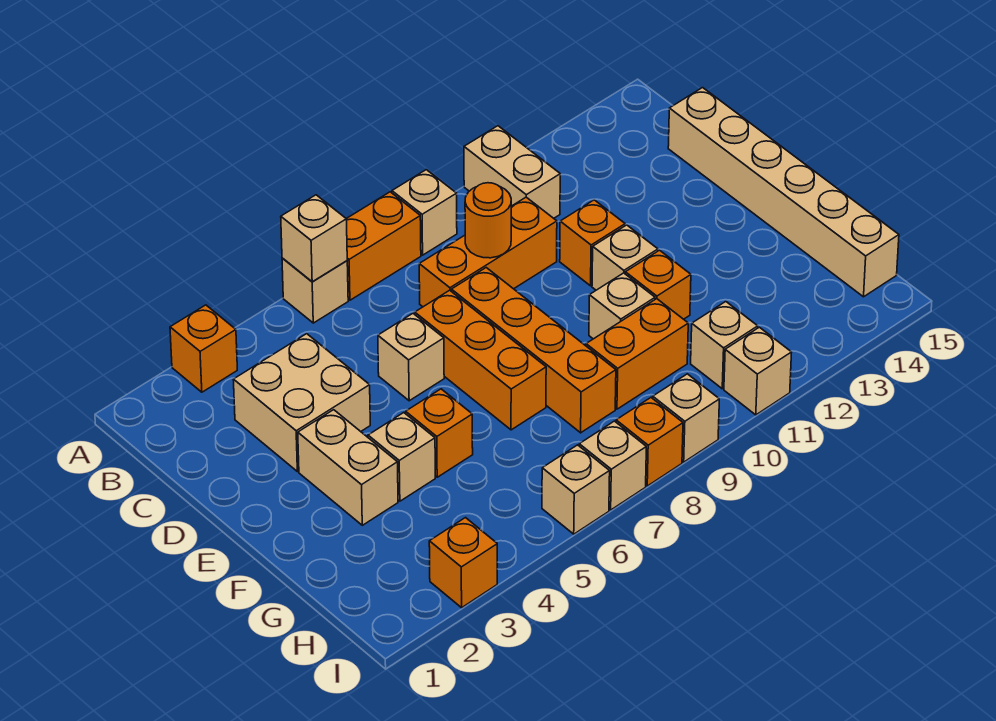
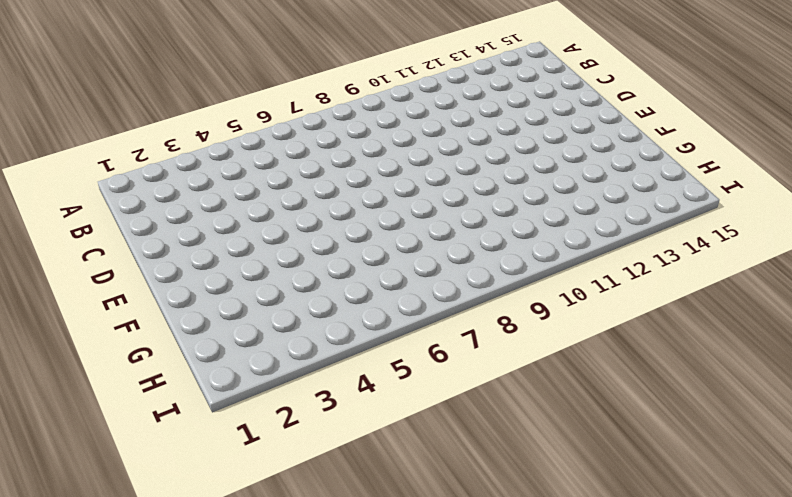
none -> orange brick A3 level 1
none -> tan brick A6 level 1
none -> orange brick A7:A8 level 1

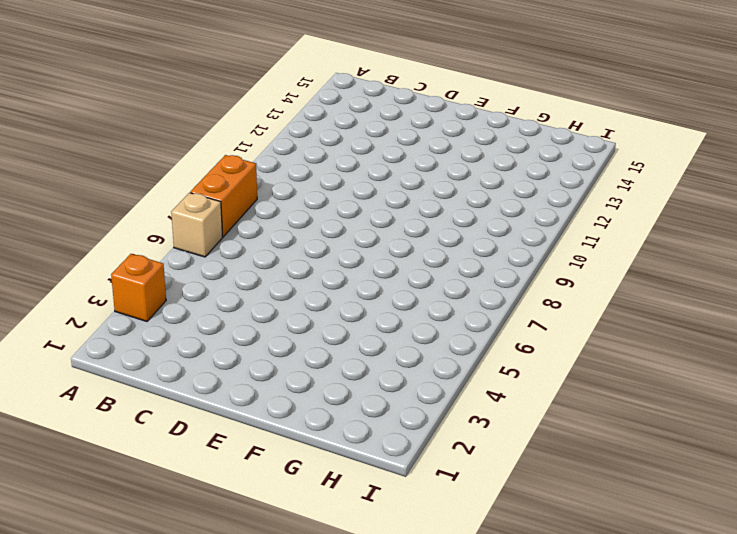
none -> tan brick A9 level 1
none -> tan brick A11:B11 level 1
none -> tan brick C3:D4 level 1

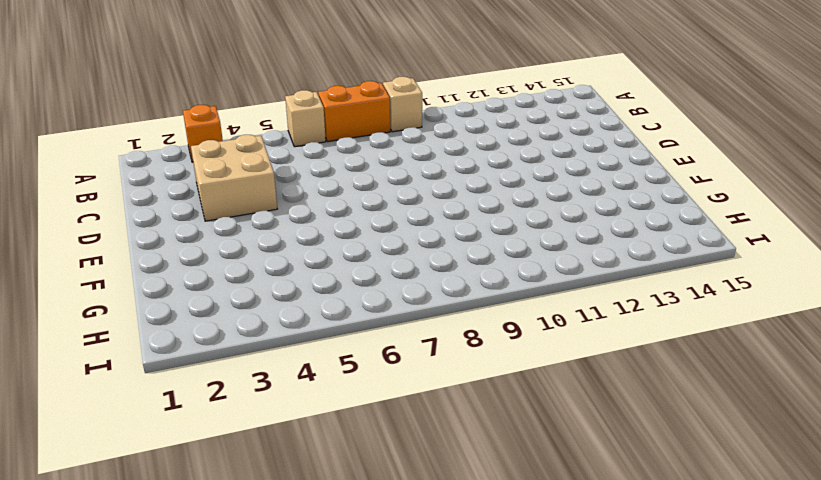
none -> tan brick A11:B11 level 1
none -> orange brick C8:C10 level 1
none -> tan brick C15:H15 level 1

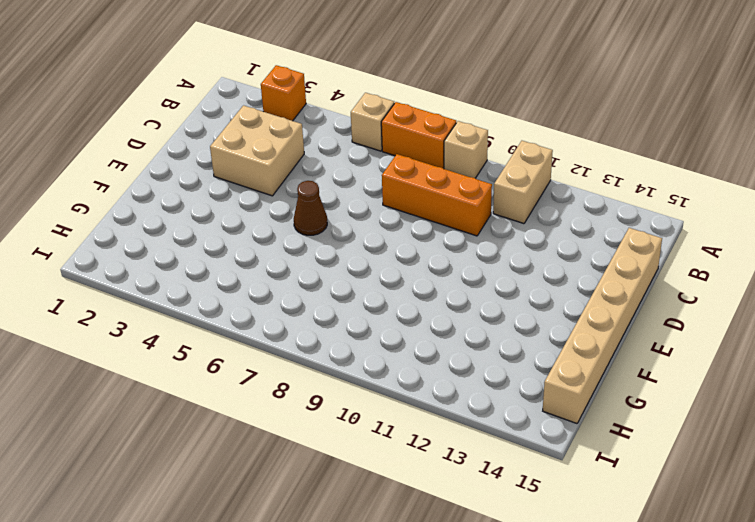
brown cone E6 level 1 -> none
none -> tan brick D6 level 1
none -> orange brick D7:F7 level 1
none -> orange brick D8:G8 level 1

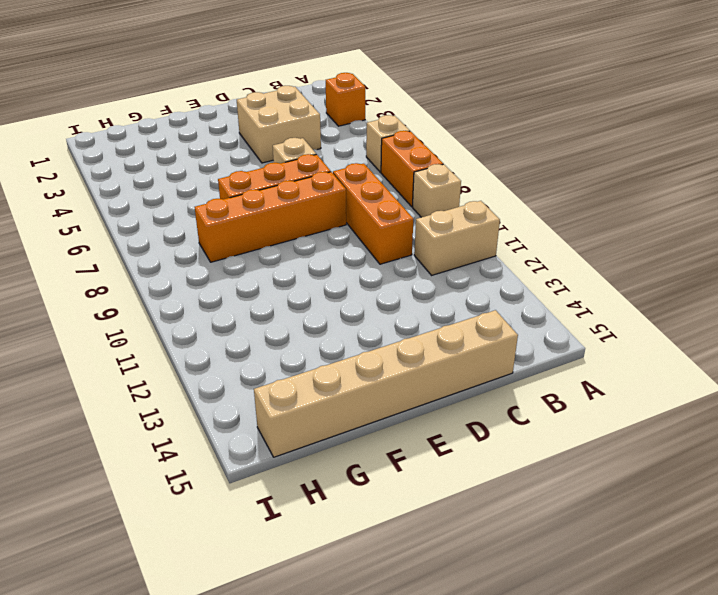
none -> orange brick D11 level 1
none -> tan brick E3:F3 level 1
none -> tan brick E11 level 1

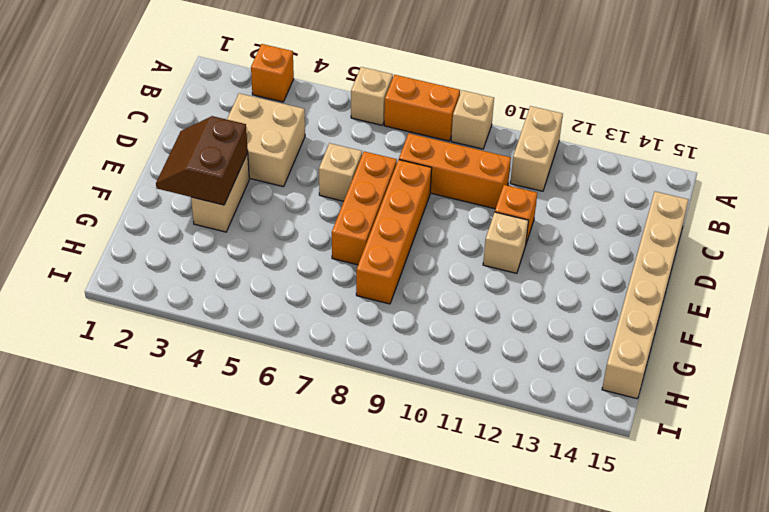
brown slope E2:F3 level 2 top 3 -> none
none -> tan brick F4 level 1
none -> orange brick F5 level 1
none -> tan brick F10 level 1

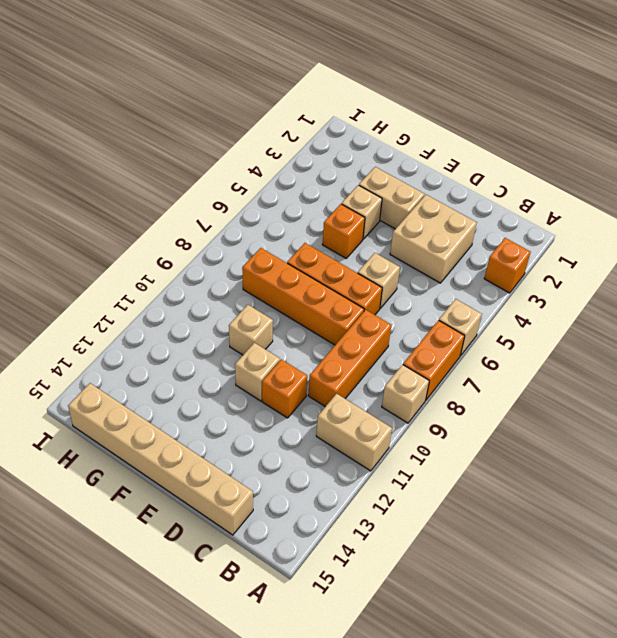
none -> orange brick F11 level 1
none -> orange brick G9:G10 level 1
none -> tan brick H11 level 1

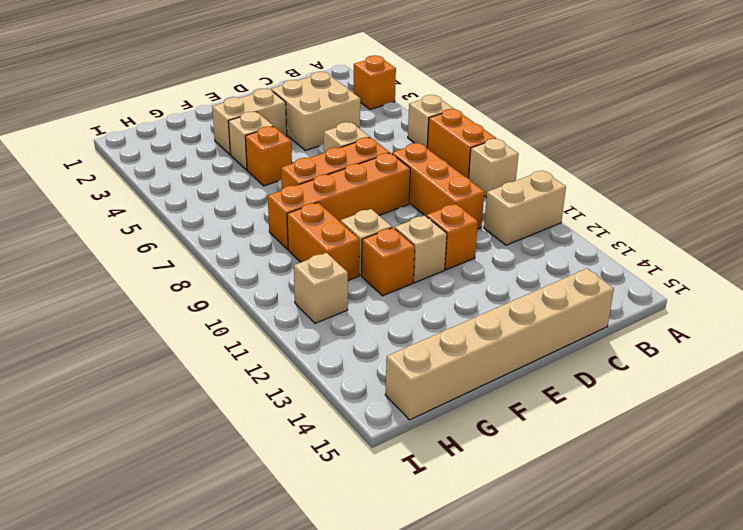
none -> orange brick I3 level 1
none -> tan brick I6 level 1
none -> tan brick I7 level 1

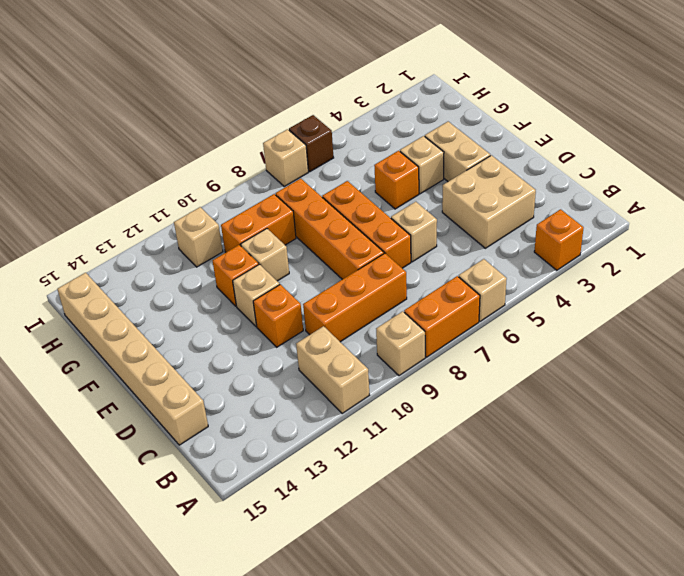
brown brick I6 level 1 -> tan brick I6 level 1
none -> orange brick I3 level 1
none -> orange brick I8 level 1
none -> tan brick I9 level 1

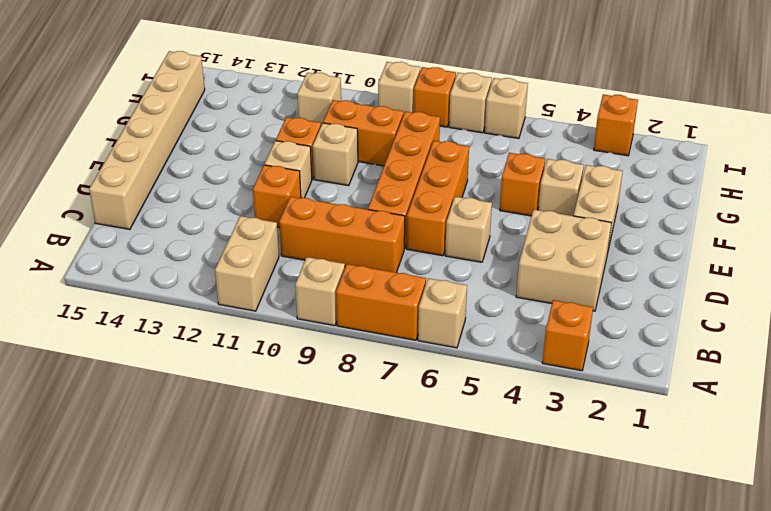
none -> tan brick I11 level 1
none -> tan brick A6 level 2
none -> orange round brick C9 level 2

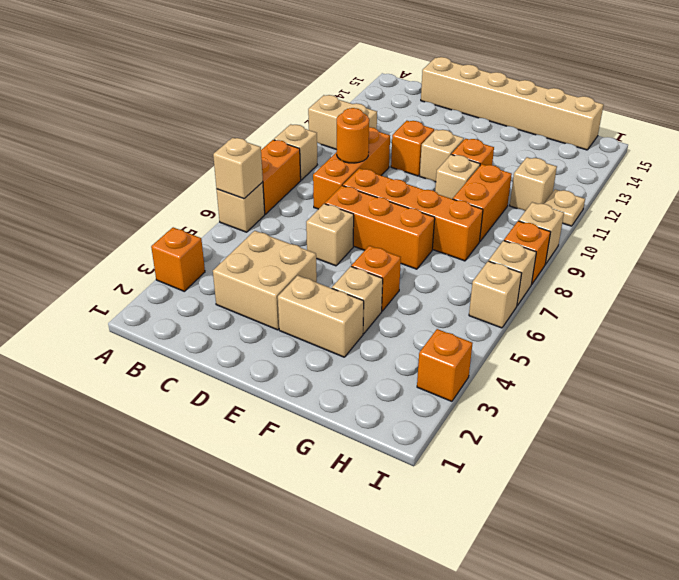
tan plate I11 level 1 -> tan brick I11 level 1

